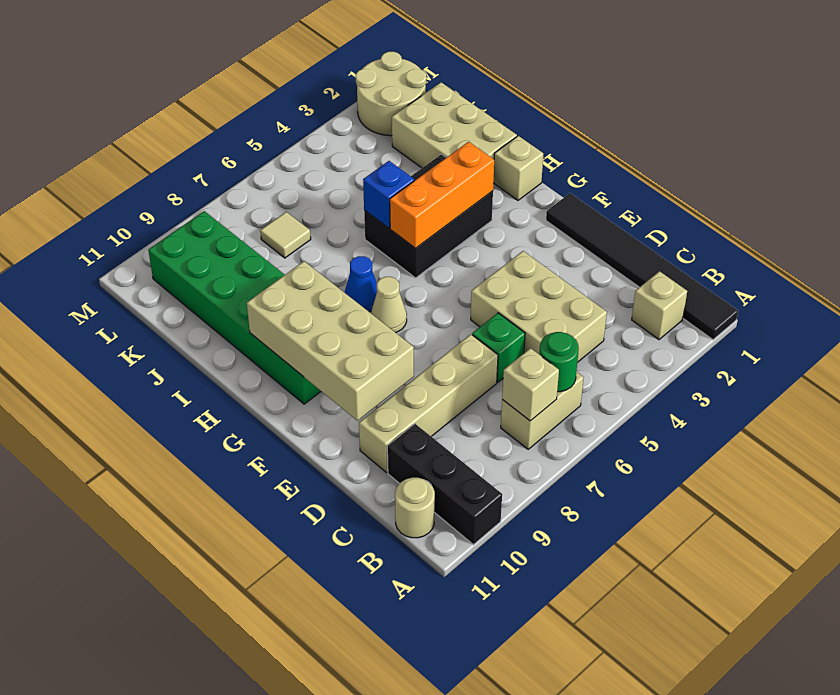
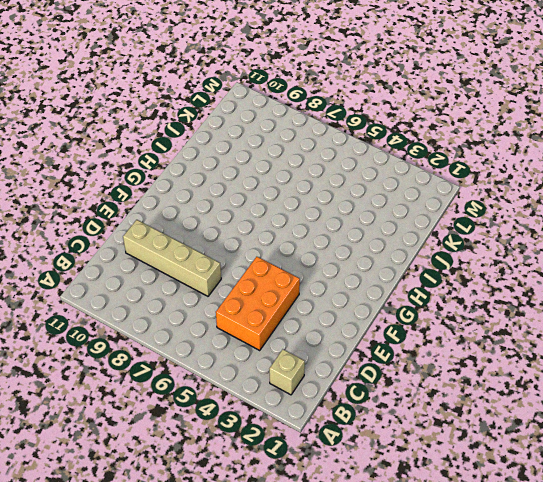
orange brick C4:E5 level 1 -> tan brick C4:E5 level 1
none -> black tile A1:F1 level 1
none -> black brick A10:C10 level 1
none -> tan brick B6:B7 level 1

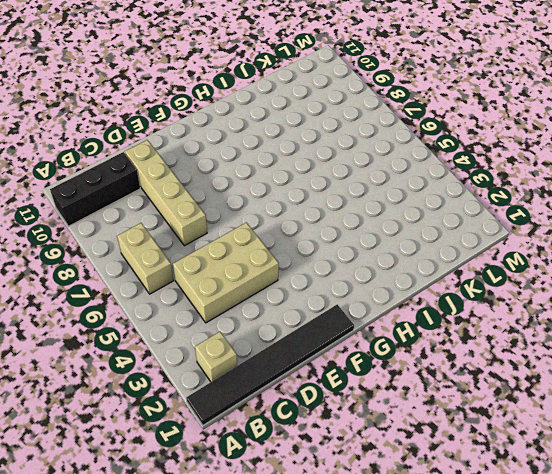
none -> tan round brick B11 level 1
none -> green brick D6 level 1
none -> tan cone G7 level 1

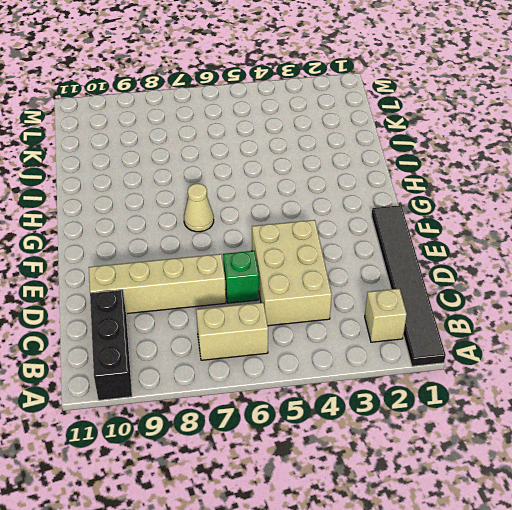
none -> tan round brick B11 level 1
none -> green brick G9:L10 level 1
none -> tan brick H1 level 1

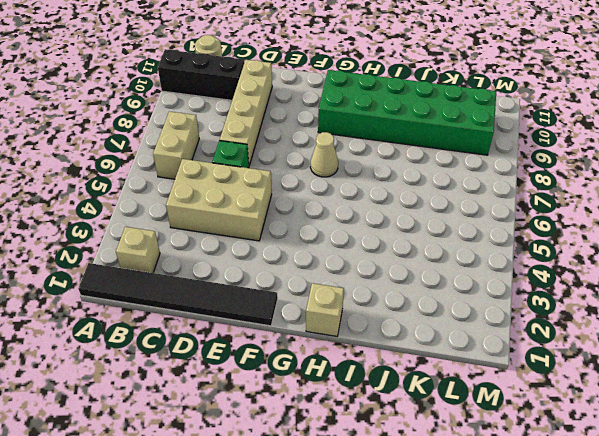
none -> black brick H3:I5 level 1
none -> blue cone H7 level 1
none -> tan brick I1:K2 level 1

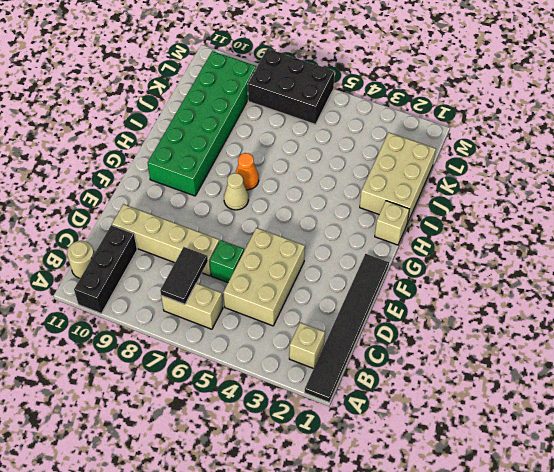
black tile B7:C7 level 2 -> tan brick B7 level 2
orange cone H7 level 1 -> blue cone H7 level 1
black brick L6:M8 level 1 -> black brick H3:I5 level 1
none -> tan tile K7 level 1
none -> tan round brick L1:M2 level 1
none -> green round brick B6 level 2

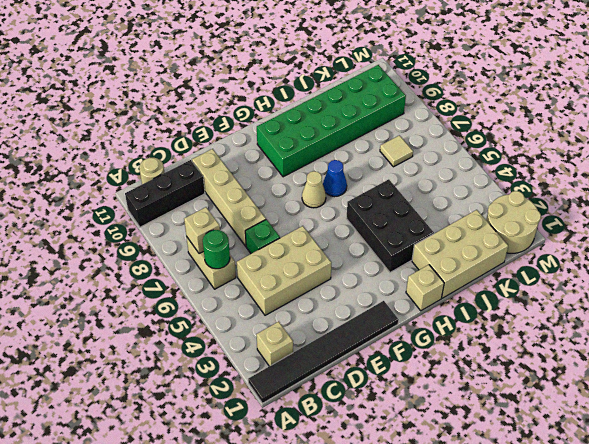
none -> tan brick E9:H10 level 2
none -> orange brick H3:H5 level 2
none -> blue brick I5 level 2

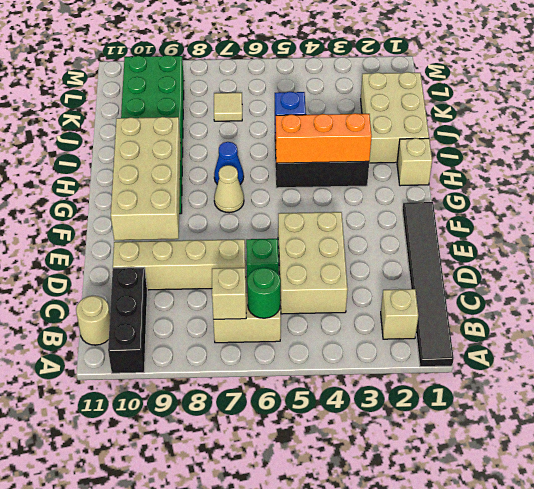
none -> tan round brick L1:M2 level 1

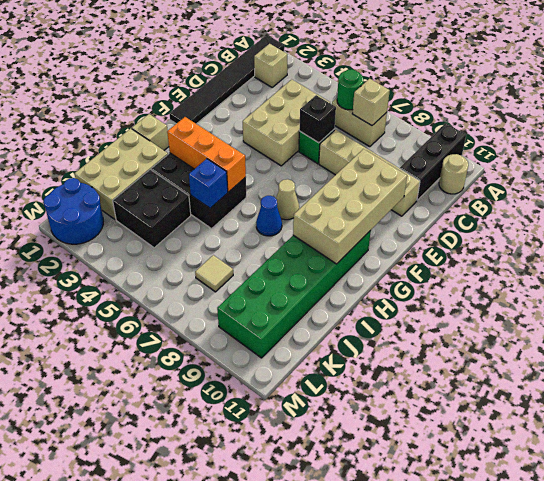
black brick D6 level 2 -> none
black brick J3:K4 level 1 -> none
blue round brick L1:M2 level 1 -> tan round brick L1:M2 level 1

